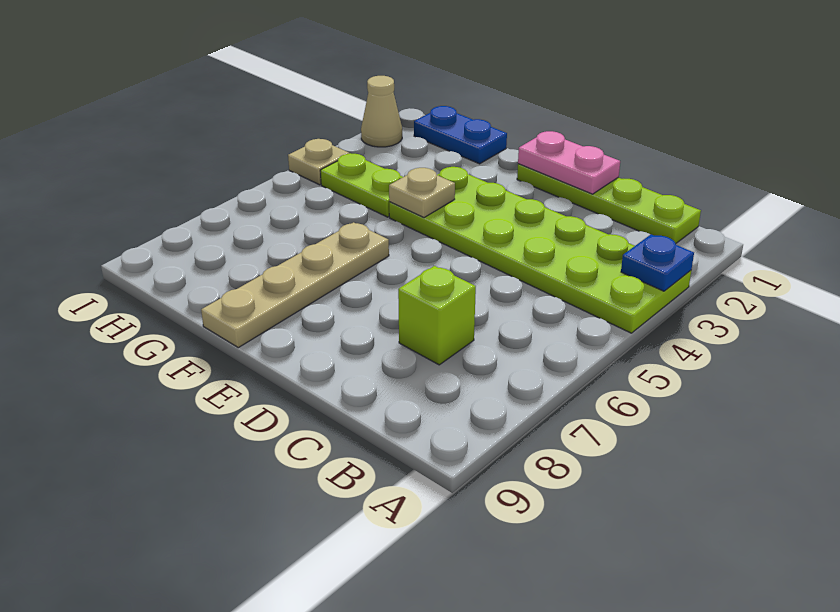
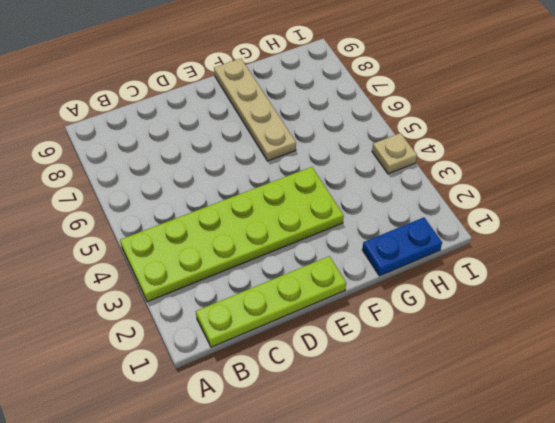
none -> lime brick C7 level 1
none -> lime plate G4:H4 level 1

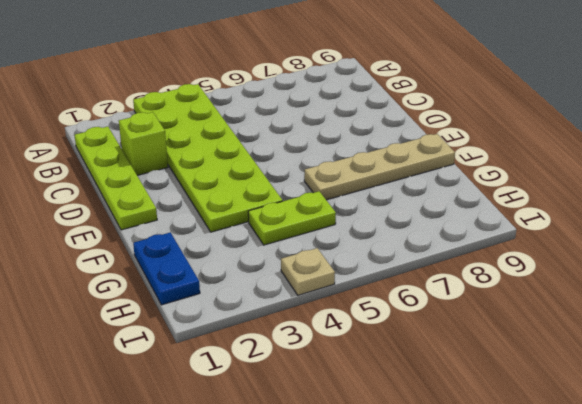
lime brick C2 level 1 -> lime brick C7 level 1
lime plate G4:G5 level 1 -> lime plate G4:H4 level 1
none -> tan cone I2 level 1
none -> blue plate A3 level 2

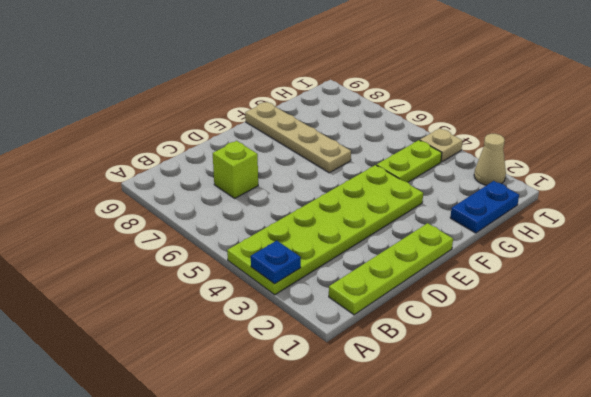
none -> pink plate D1:E1 level 2
none -> tan plate F4 level 2

